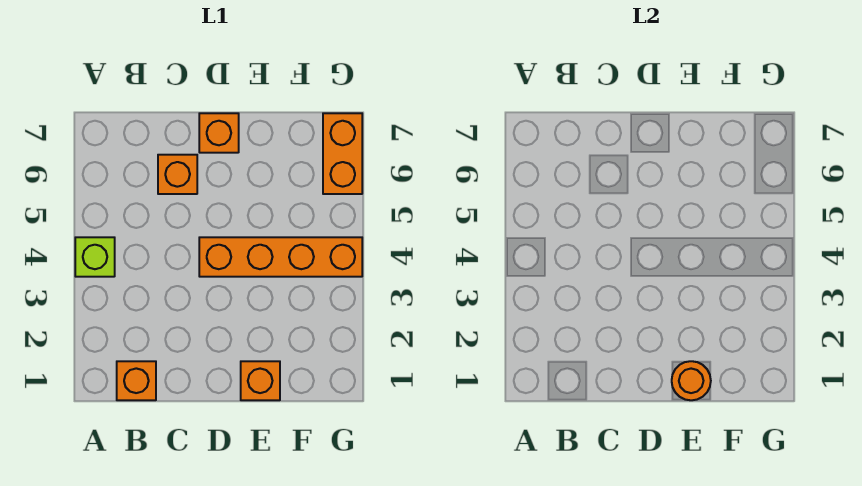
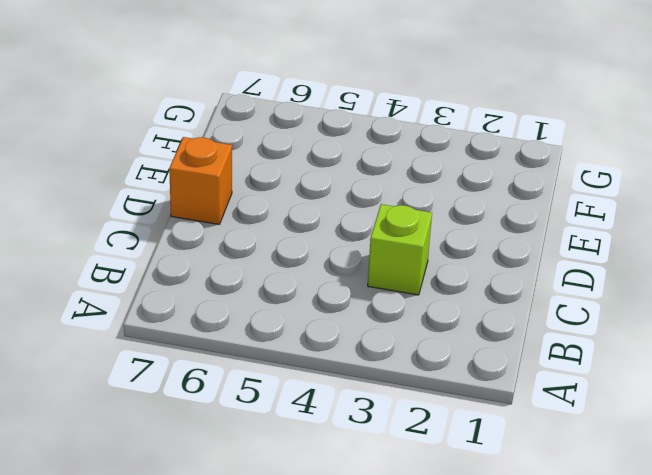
lime brick C3 level 1 -> lime brick A4 level 1
none -> orange brick B1 level 1
none -> orange brick C6 level 1

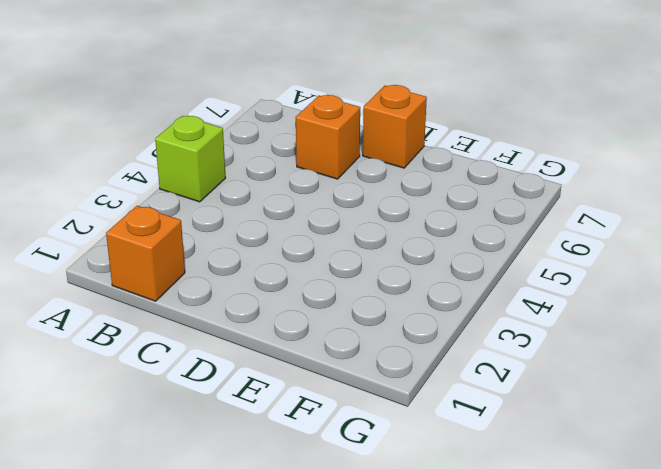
none -> orange brick D4:G4 level 1
none -> orange brick E1 level 1

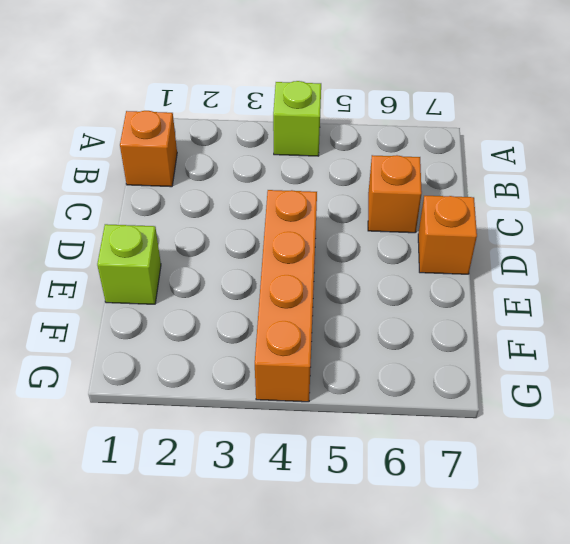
lime brick E1 level 1 -> orange brick E1 level 1
none -> orange brick G6:G7 level 1
none -> orange round brick E1 level 2

